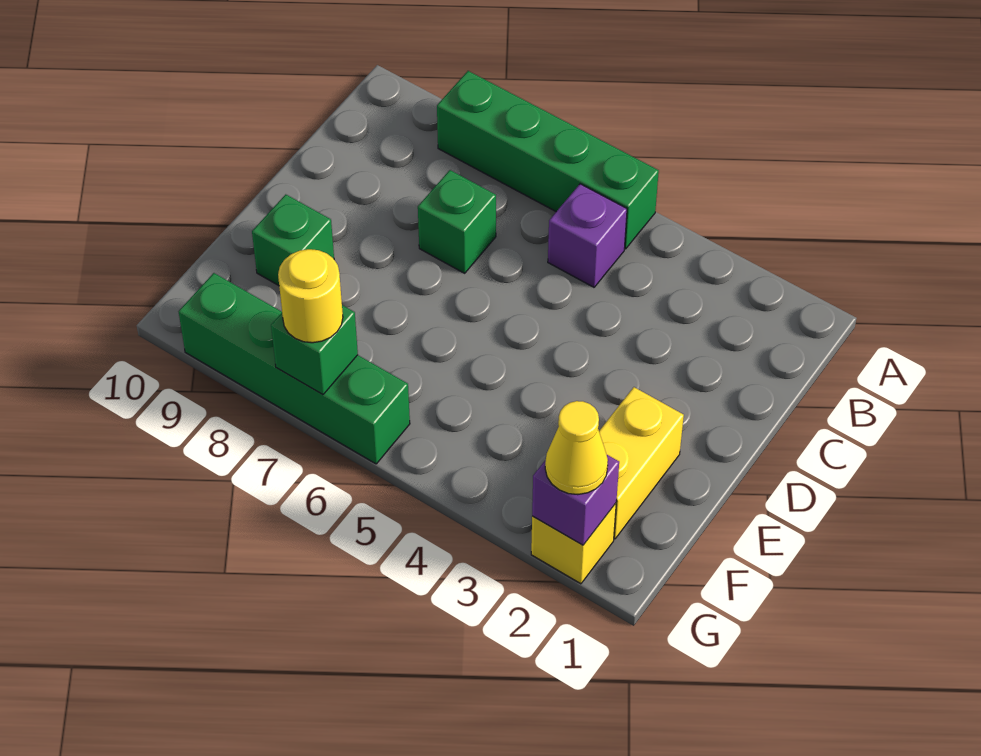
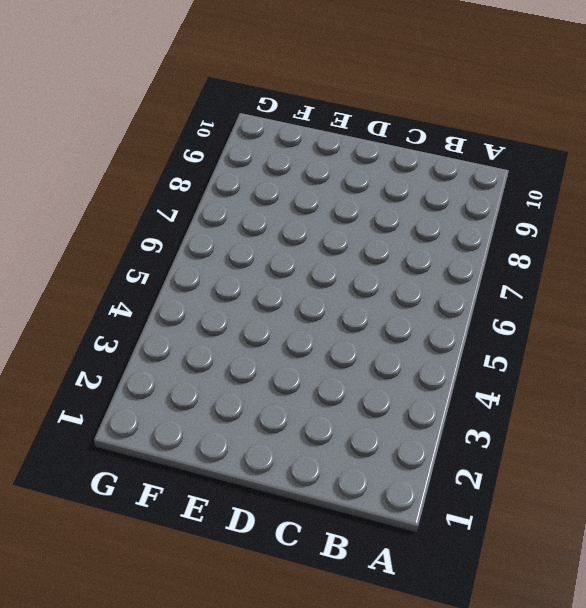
none -> green brick A5:A8 level 1
none -> purple brick B5 level 1

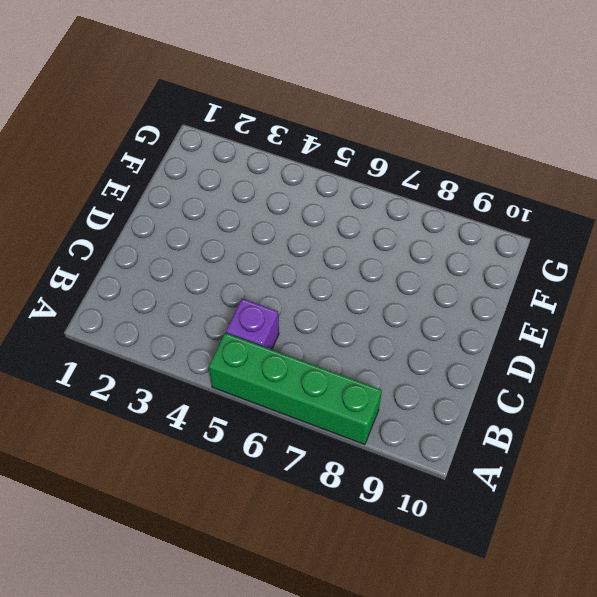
none -> green brick C7 level 1
none -> yellow brick E2:F2 level 1

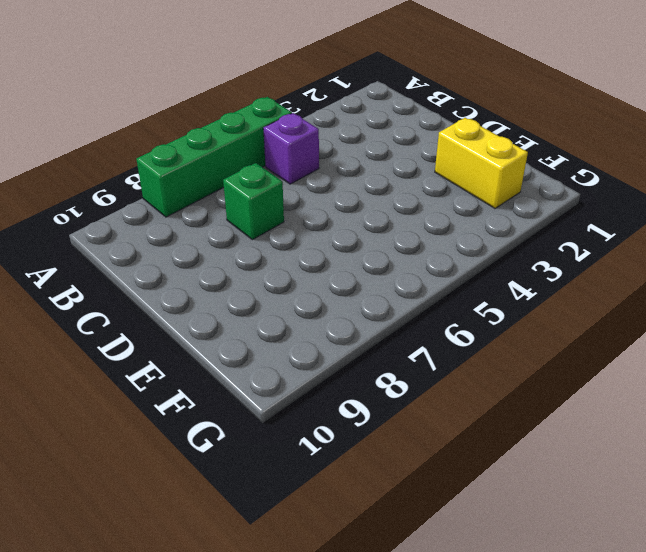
none -> green brick E9 level 1
none -> yellow brick G2 level 1

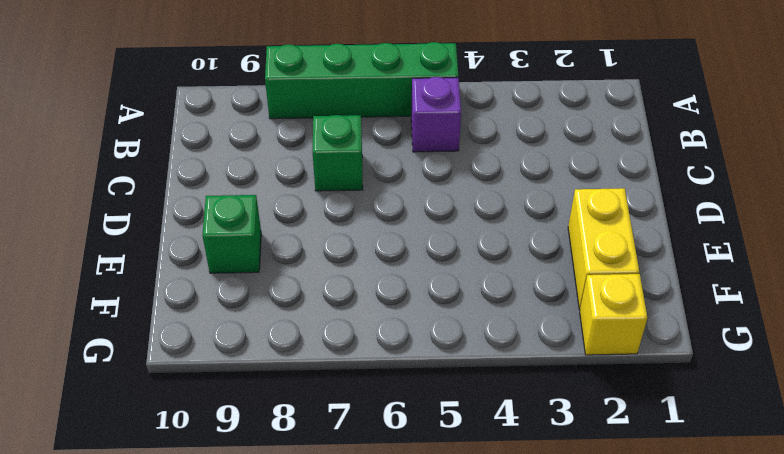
none -> green brick G6:G9 level 1
none -> purple brick G2 level 2

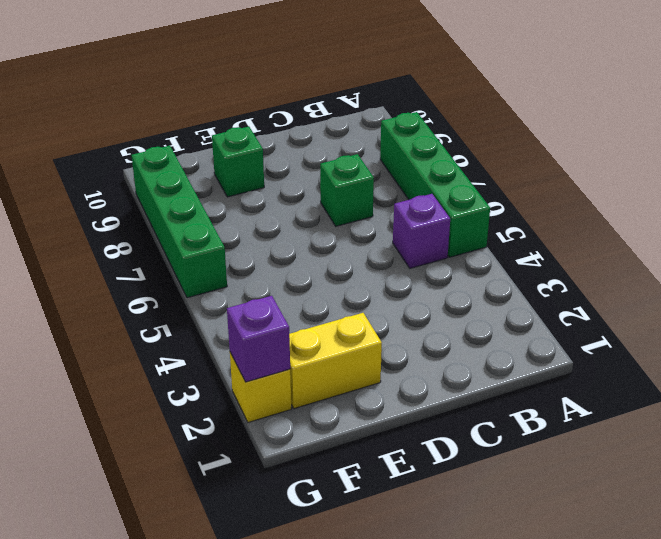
none -> green brick G7 level 2
none -> yellow cone G2 level 3

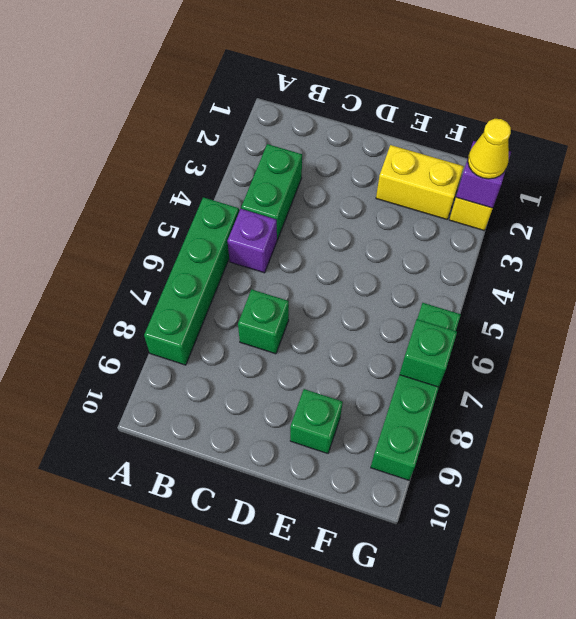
green brick B3:B4 level 1 -> none
none -> yellow round brick G7 level 3

